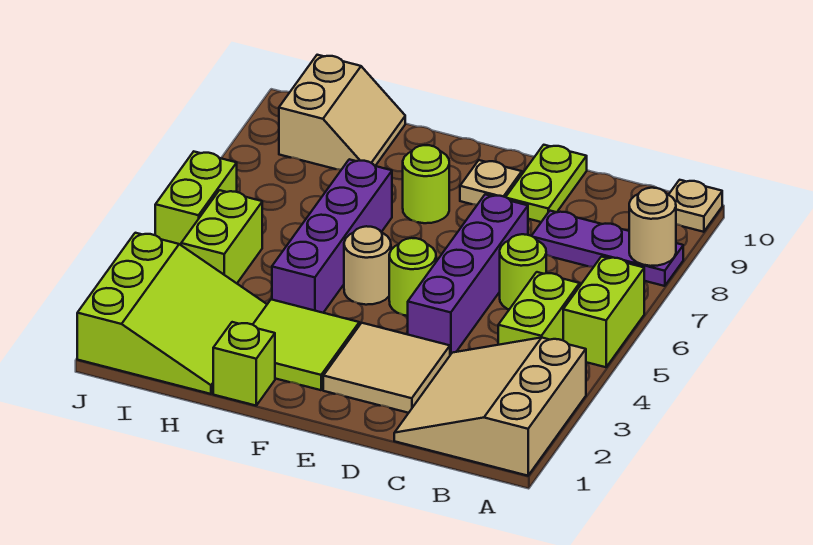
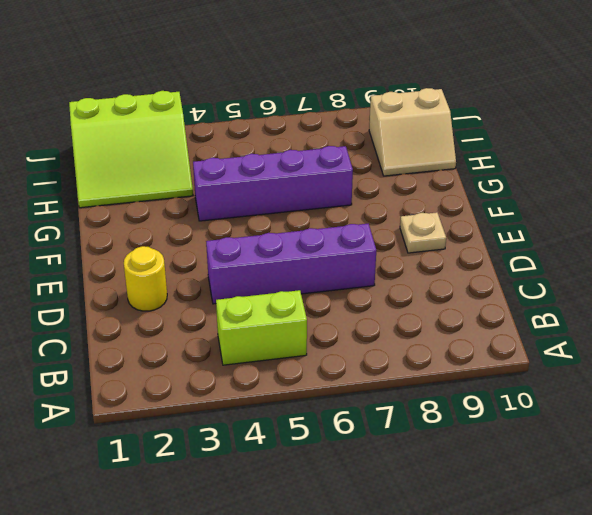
yellow round brick D2 level 1 -> tan tile D2:E3 level 1
none -> tan slope A1:C3 level 1 top A
none -> lime brick A5:A6 level 1
none -> purple plate A8:C8 level 1

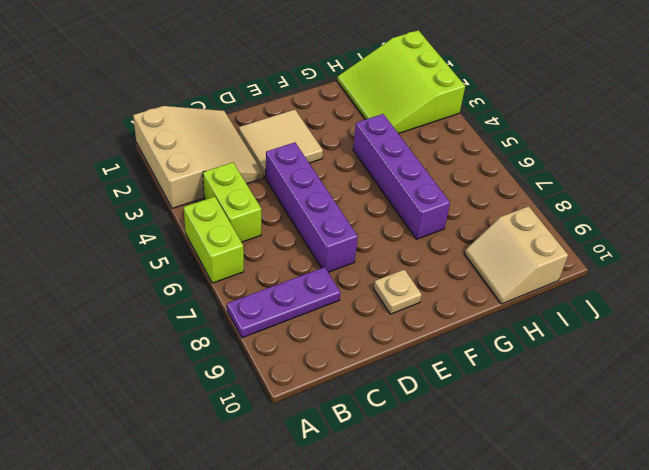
none -> tan plate A10 level 1
none -> lime round brick C6 level 1
none -> lime plate D9:D10 level 1

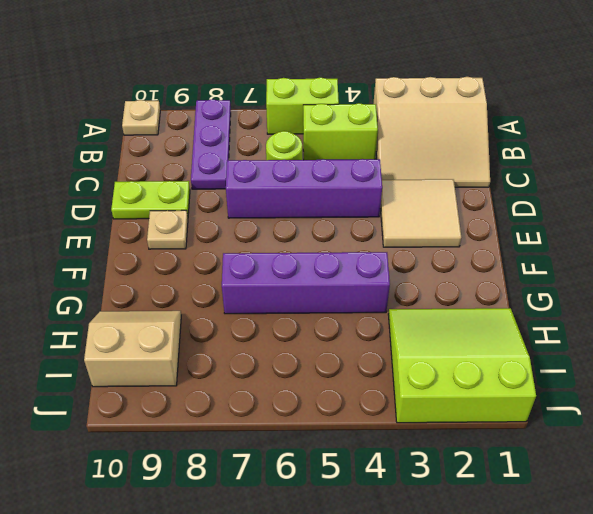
none -> lime round brick E5 level 1
none -> lime tile F2:G3 level 1
none -> tan round brick F5 level 1

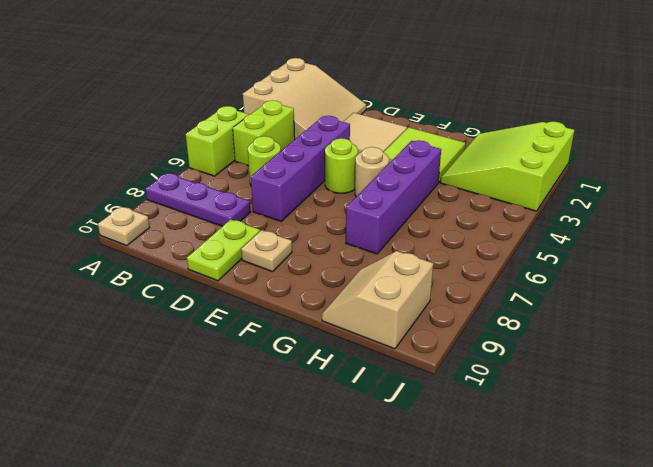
none -> lime round brick F8 level 1
none -> lime brick G1 level 1
none -> lime brick I4:I5 level 1

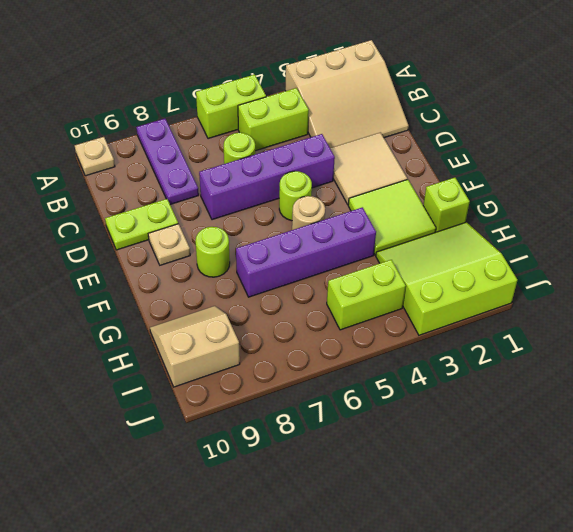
none -> lime brick J5:J6 level 1
none -> tan round brick A8 level 2

